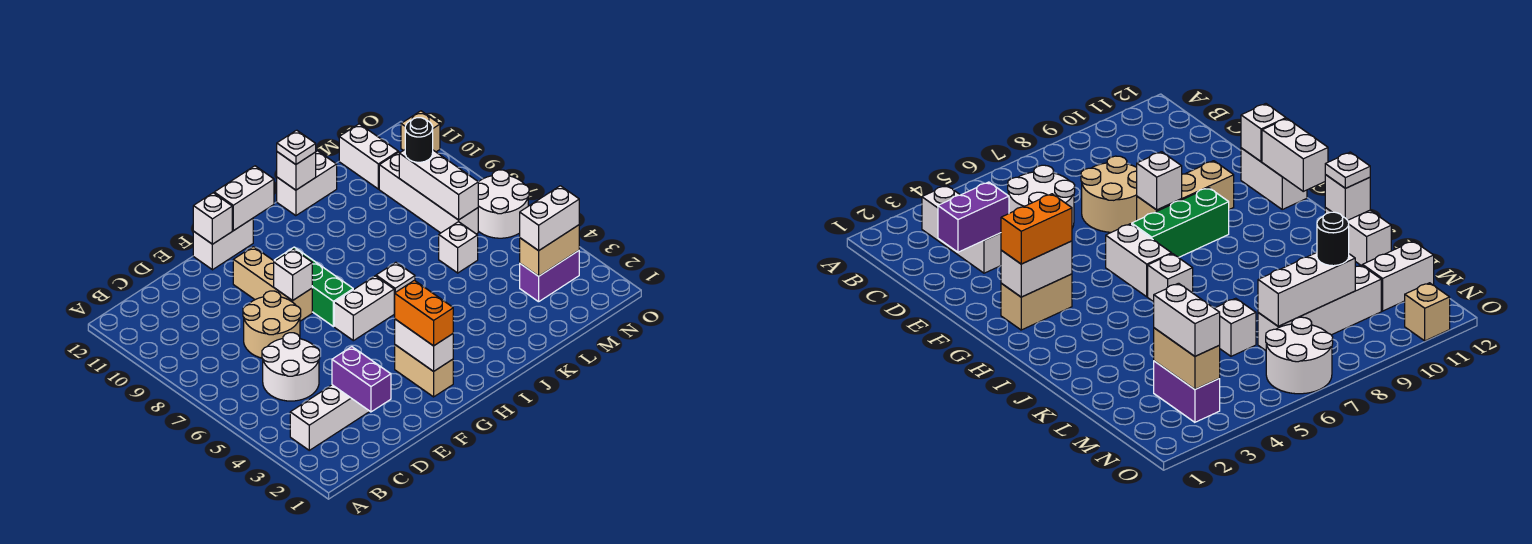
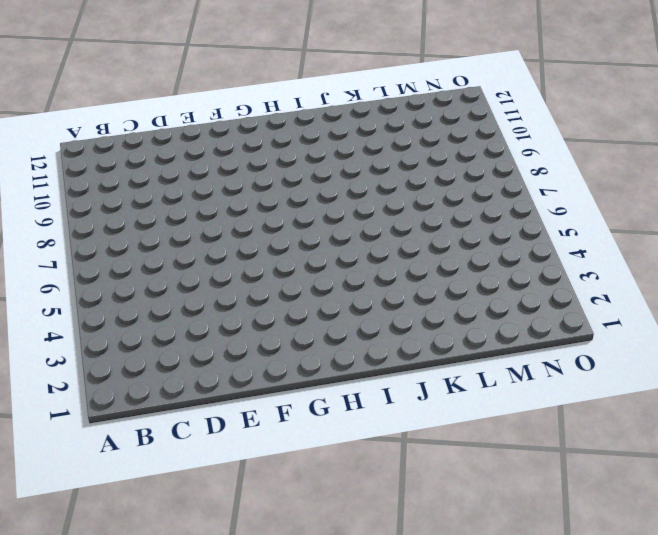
none -> white brick B3:D3 level 1
none -> white round brick C5:D6 level 1
none -> tan round brick D7:E8 level 1

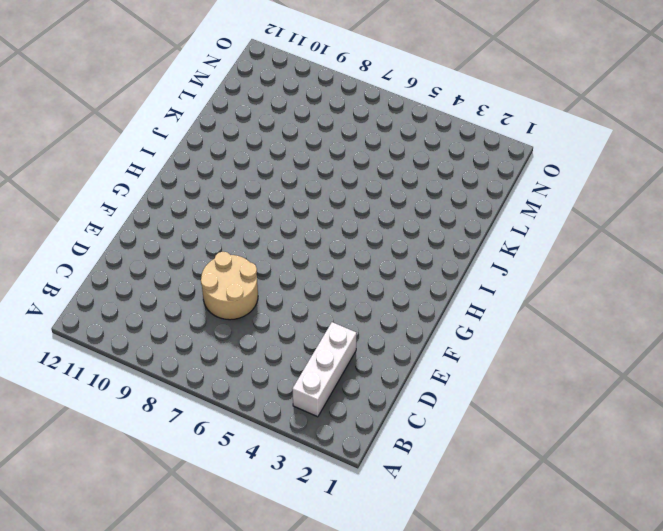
none -> white round brick C5:D6 level 1
none -> tan brick F8:F10 level 1
none -> white brick F12:G12 level 1

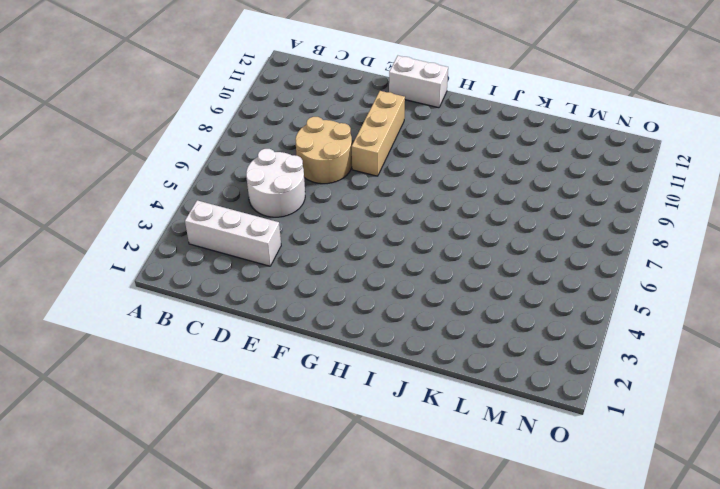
none -> tan brick G2:G3 level 1
none -> white brick G6:H6 level 1
none -> green brick G7:G9 level 1

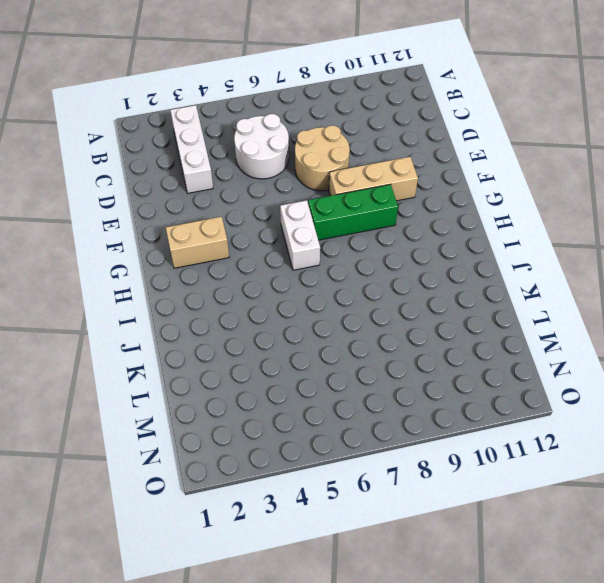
none -> white brick F12:G12 level 1
none -> white brick I6 level 1
none -> white brick J12:K12 level 1

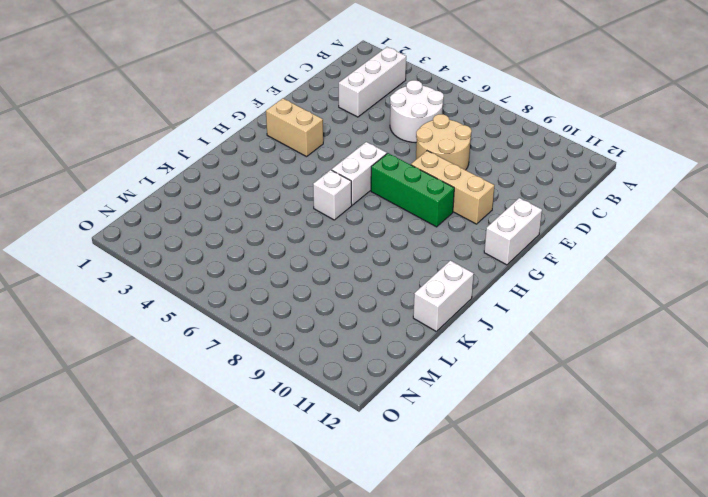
none -> white brick L6 level 1
none -> purple brick M3:N3 level 1
none -> white brick M7:M10 level 1

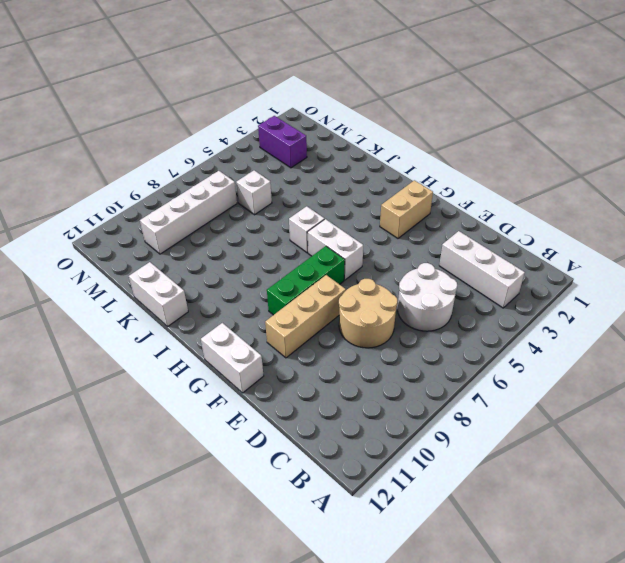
none -> white brick M11:M12 level 1
none -> white round brick N6:O7 level 1
none -> tan brick O11 level 1

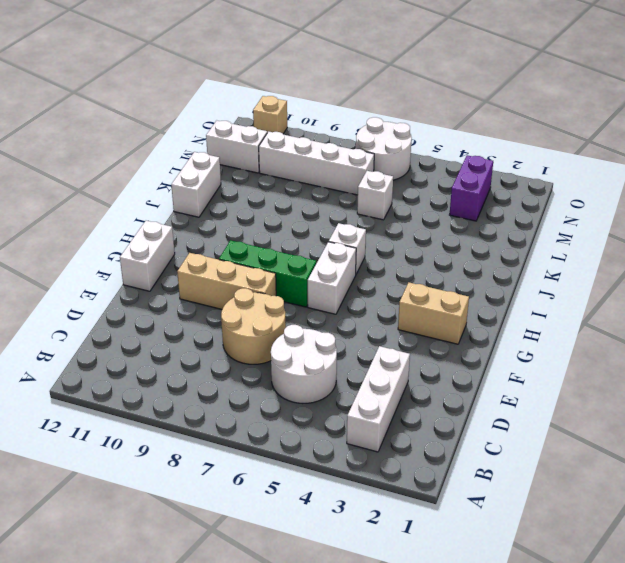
none -> purple brick D2:D3 level 2
none -> white brick F8 level 2
none -> white brick F12 level 2

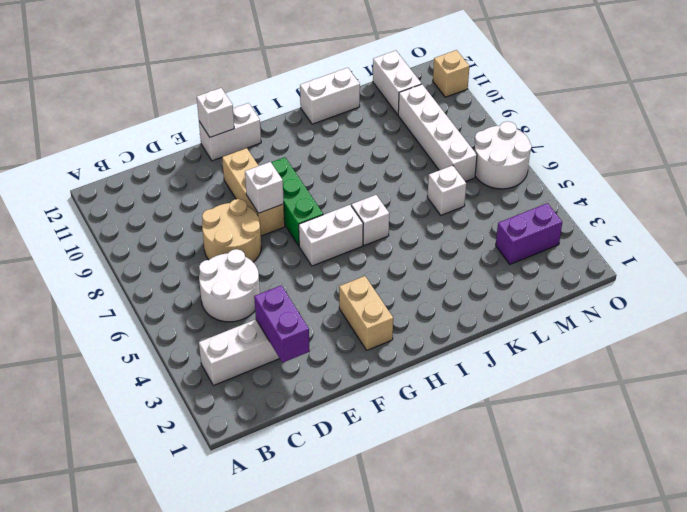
none -> white brick G2:G3 level 2
none -> white brick G12:H12 level 2
none -> white brick J12 level 2

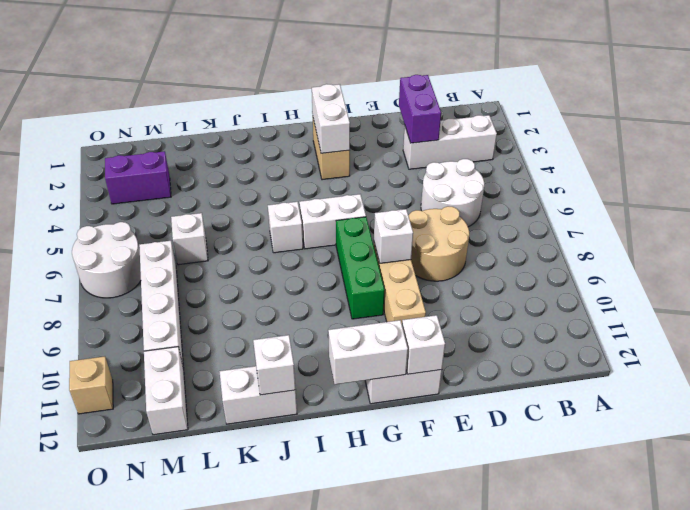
none -> tan brick M3:N3 level 2
none -> white brick M7:M9 level 2
none -> orange brick G2:G3 level 3

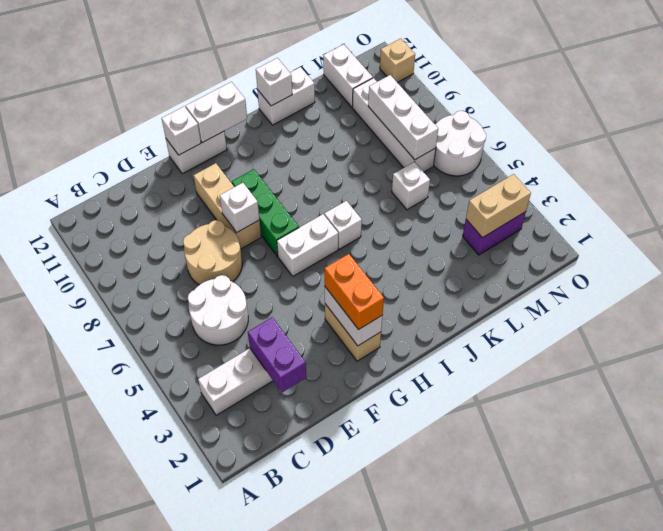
none -> white plate J12 level 3
none -> white brick M3:N3 level 3
none -> black round brick M9 level 3

